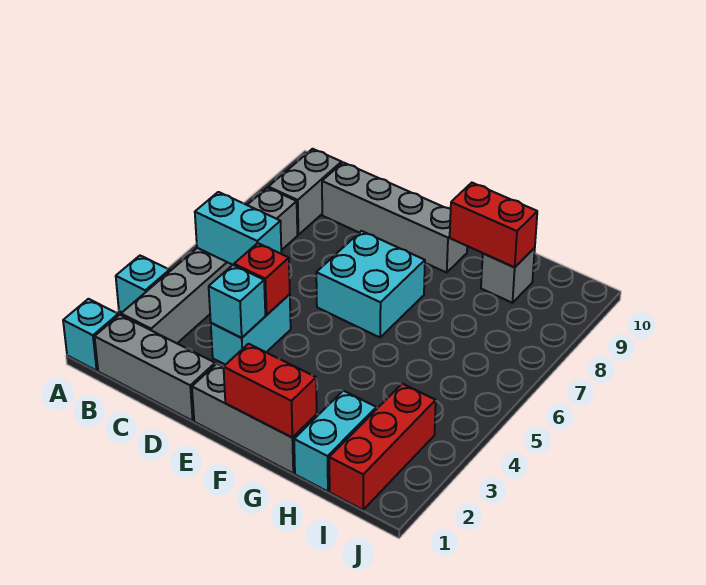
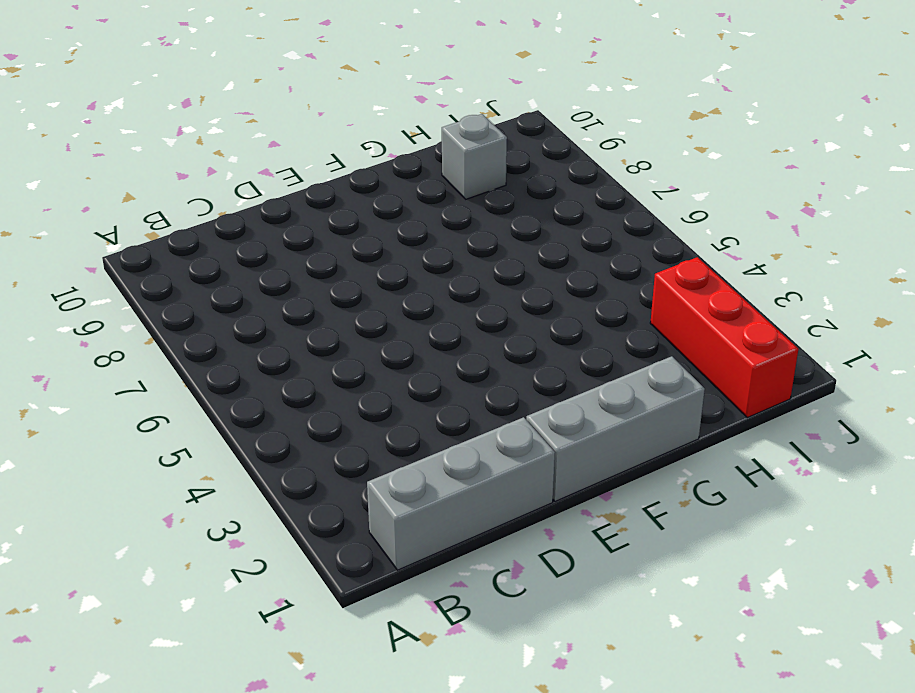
none -> cyan brick A1 level 1
none -> cyan brick A3 level 1
none -> grey brick B2:B7 level 1

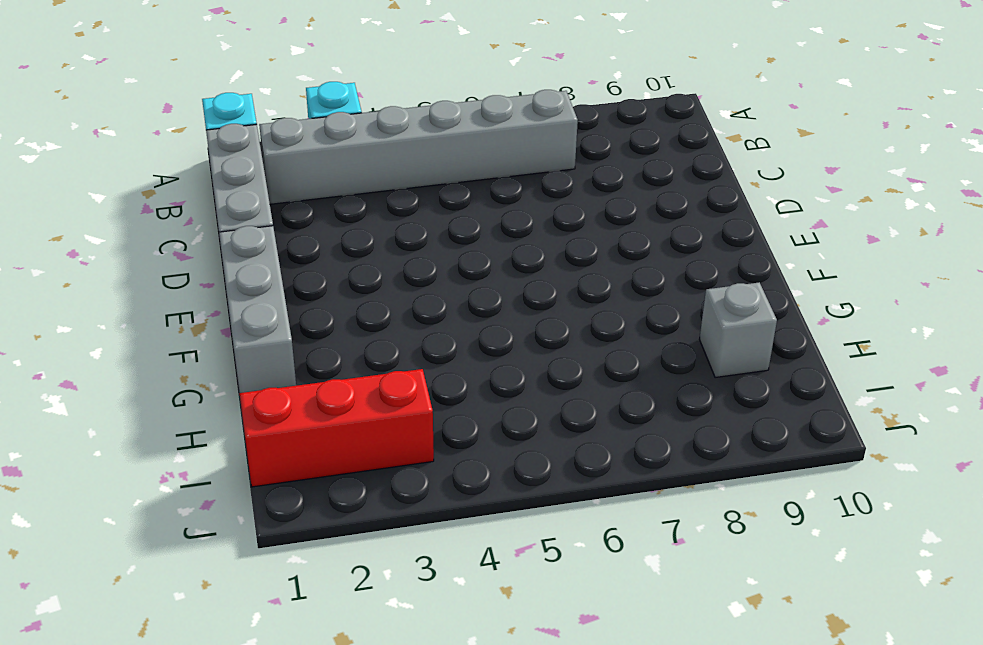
none -> grey brick B8:B9 level 1
none -> grey brick C9:F9 level 1
none -> cyan brick D3:D4 level 1

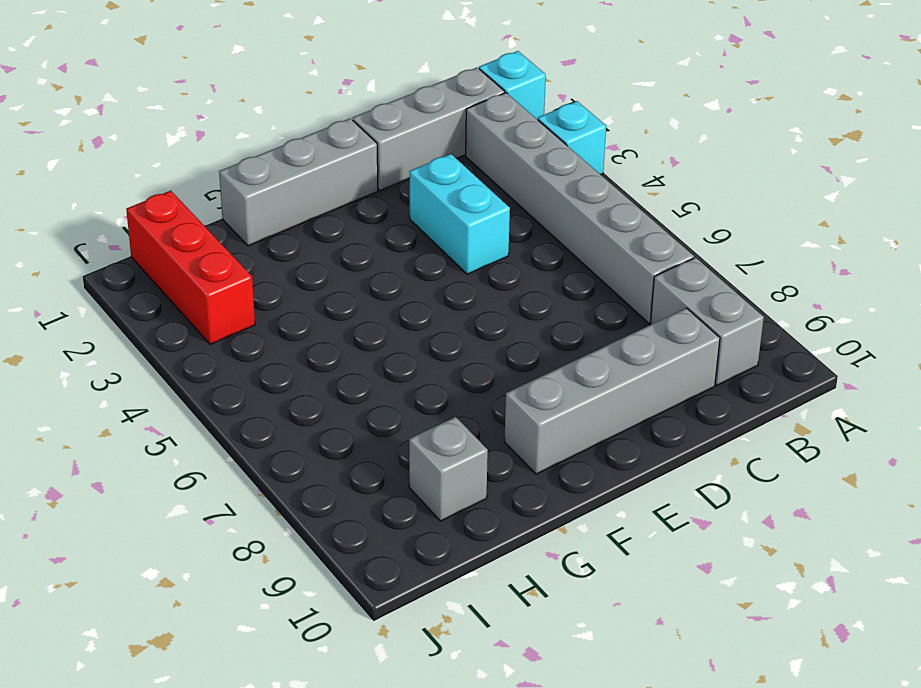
none -> cyan brick E6:F7 level 1
none -> cyan brick H1:H2 level 1
none -> cyan brick B5:C5 level 2

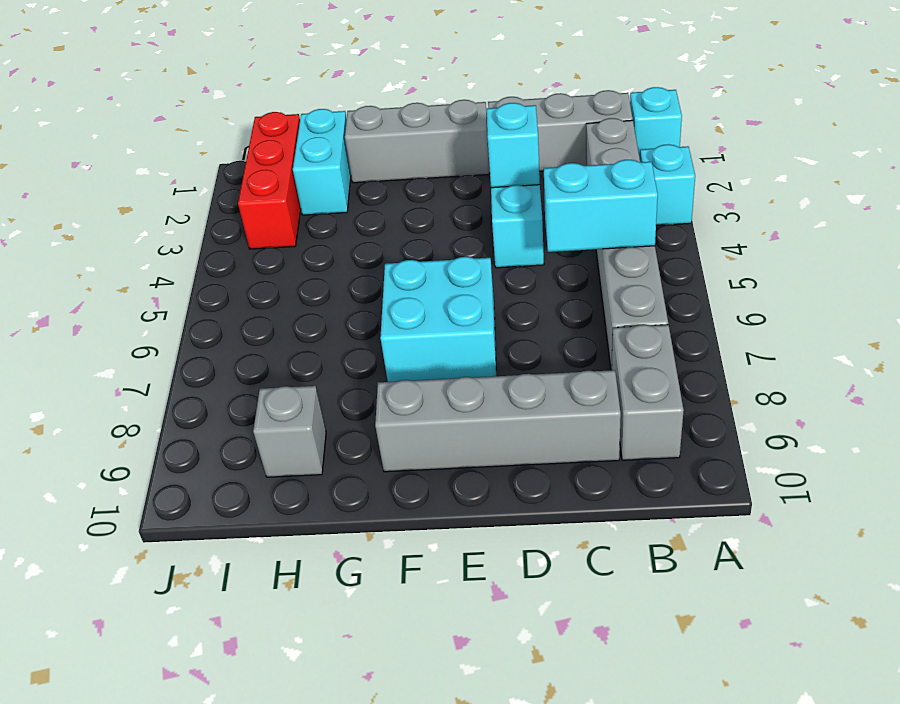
none -> red brick D4 level 2
none -> red brick F1:G1 level 2
none -> red brick G9:H9 level 2

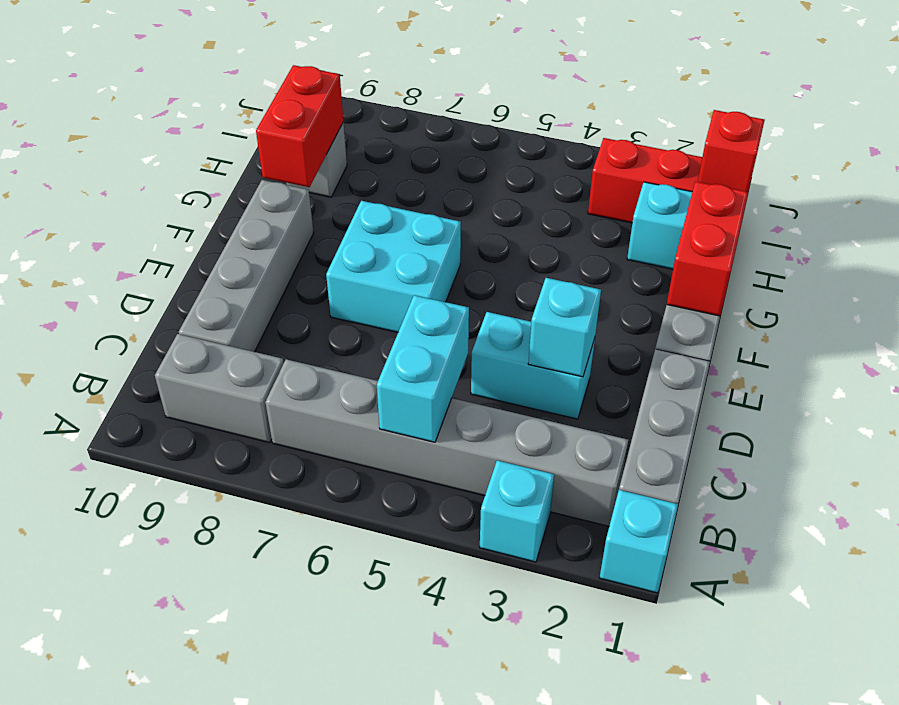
red brick I1 level 2 -> red brick D4 level 2

